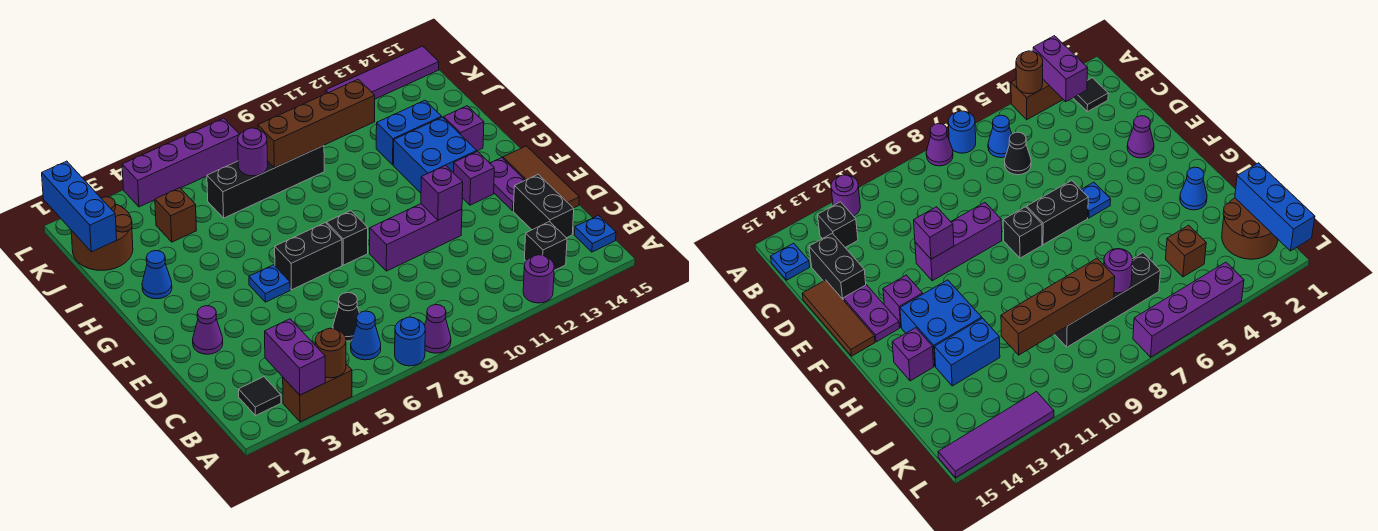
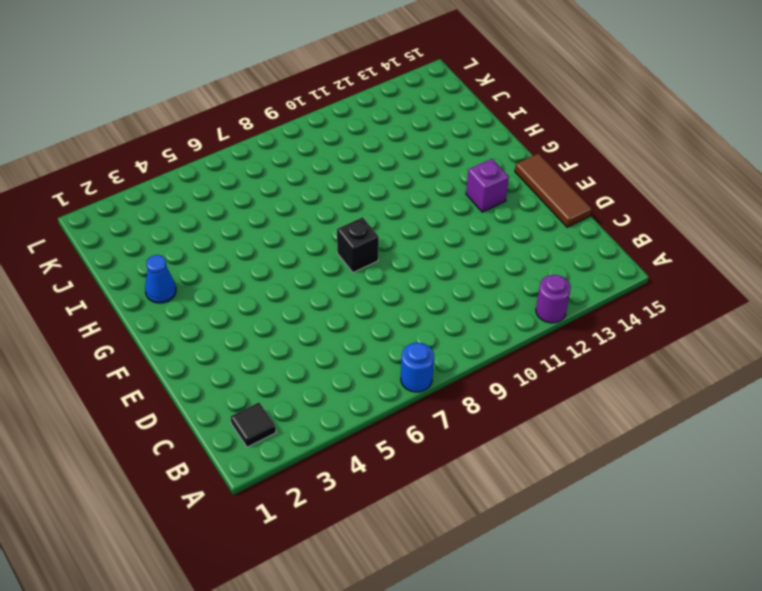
none -> brown brick A3:A4 level 1
none -> purple cone A8 level 1
none -> blue cone B6 level 1
none -> black brick B13 level 1

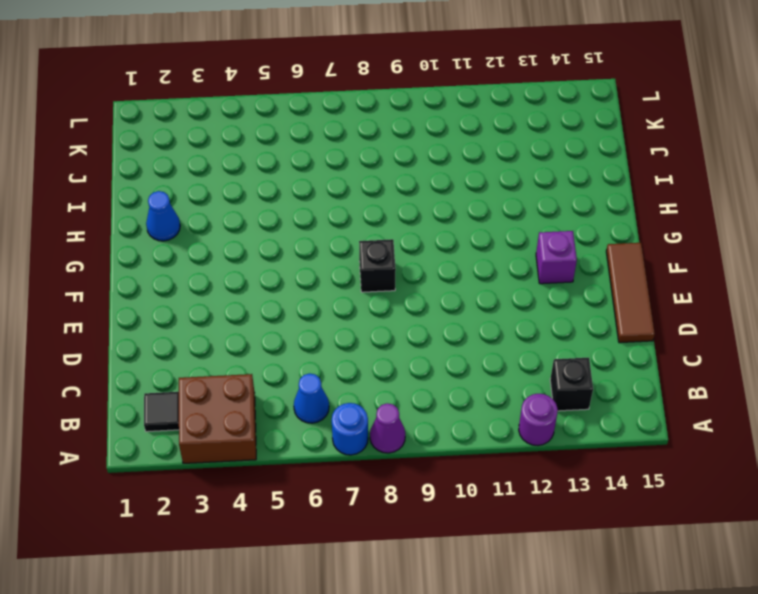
brown brick A3:B4 level 1 -> brown brick A3:A4 level 1
none -> blue plate B15 level 1
none -> black cone C6 level 1
none -> black brick C14:D14 level 1
none -> purple cone E2 level 1

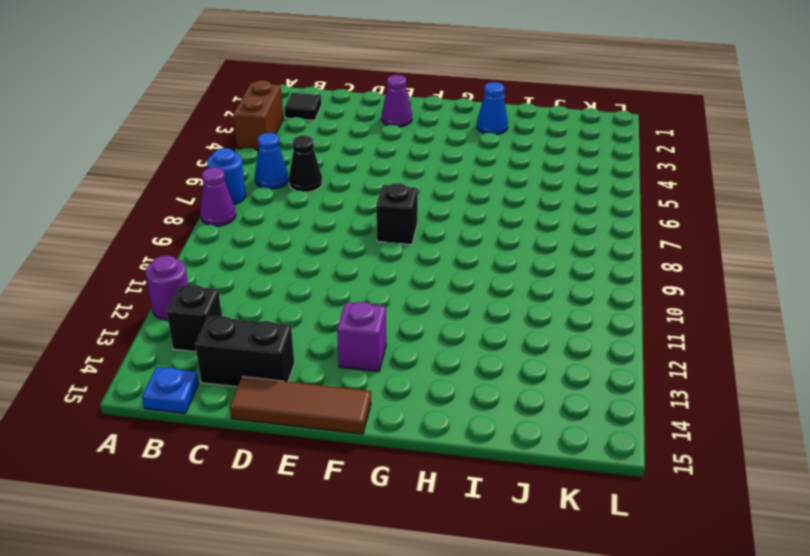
none -> purple brick E9:E11 level 1
none -> purple plate E14:F14 level 1
none -> blue plate F5 level 1
none -> black brick F6:F7 level 1

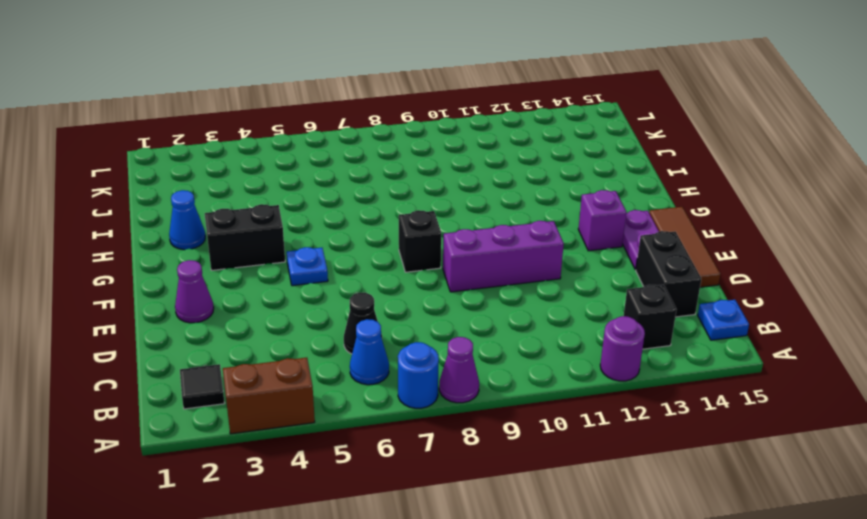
black brick G3:G4 level 1 -> black brick F6:F7 level 1
none -> blue brick G12:H13 level 1
none -> purple brick H14 level 1
none -> blue brick I12:I13 level 1
none -> brown round brick J1:K2 level 1

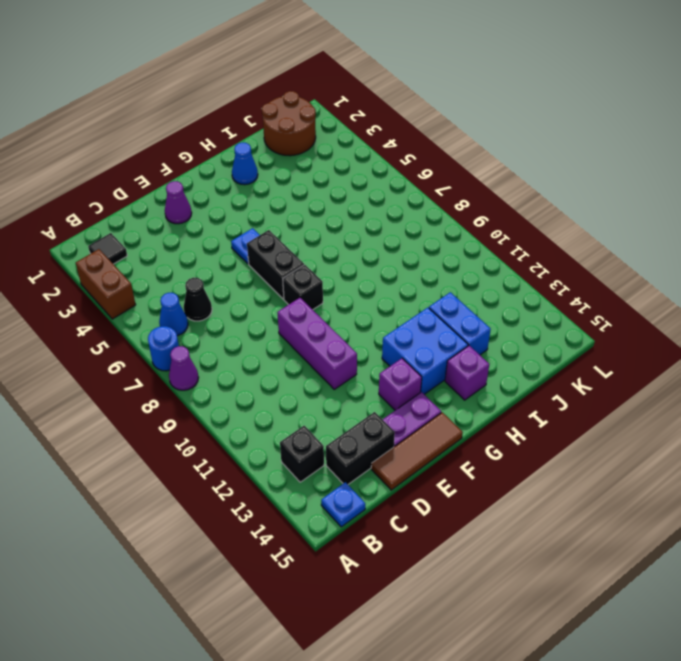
none -> purple round brick A12 level 1
none -> brown brick J4 level 1
none -> black brick J6:J9 level 1
none -> purple brick L4:L7 level 1

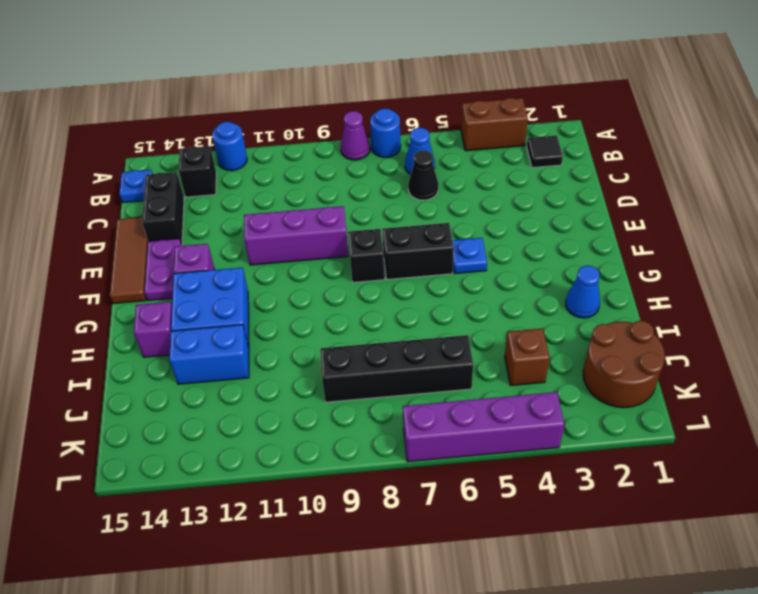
blue round brick A12 level 1 -> purple round brick A12 level 1
none -> purple cone E2 level 1
none -> purple tile L12:L15 level 1
none -> purple brick A3:B3 level 2
none -> brown round brick A4 level 2

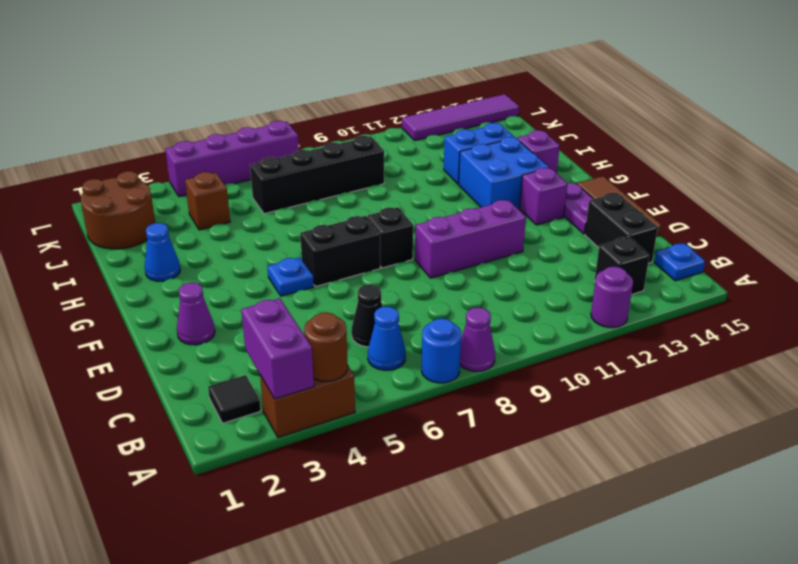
none -> purple brick E11 level 2
none -> blue brick J1:L1 level 2
none -> purple round brick J7 level 2
none -> brown brick J8:J11 level 2

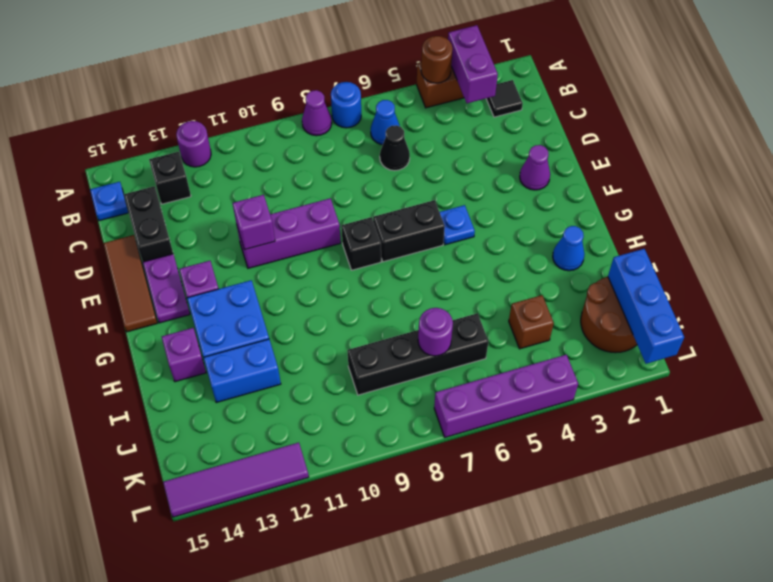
none -> brown brick J8:J11 level 2

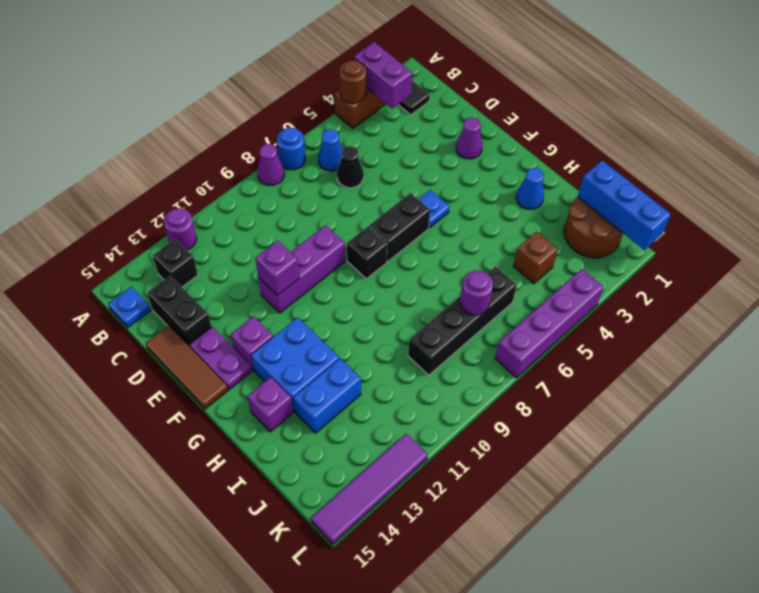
none -> brown brick J8:J11 level 2

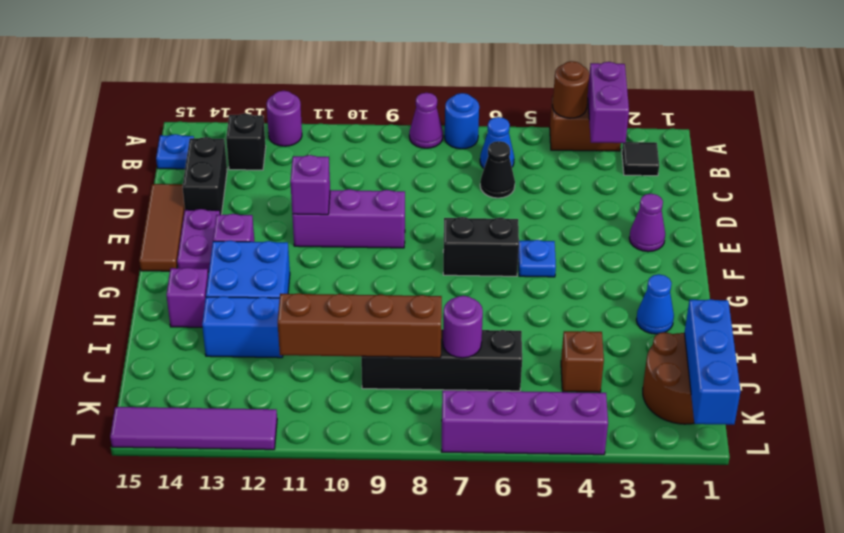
none -> black brick F8 level 1

